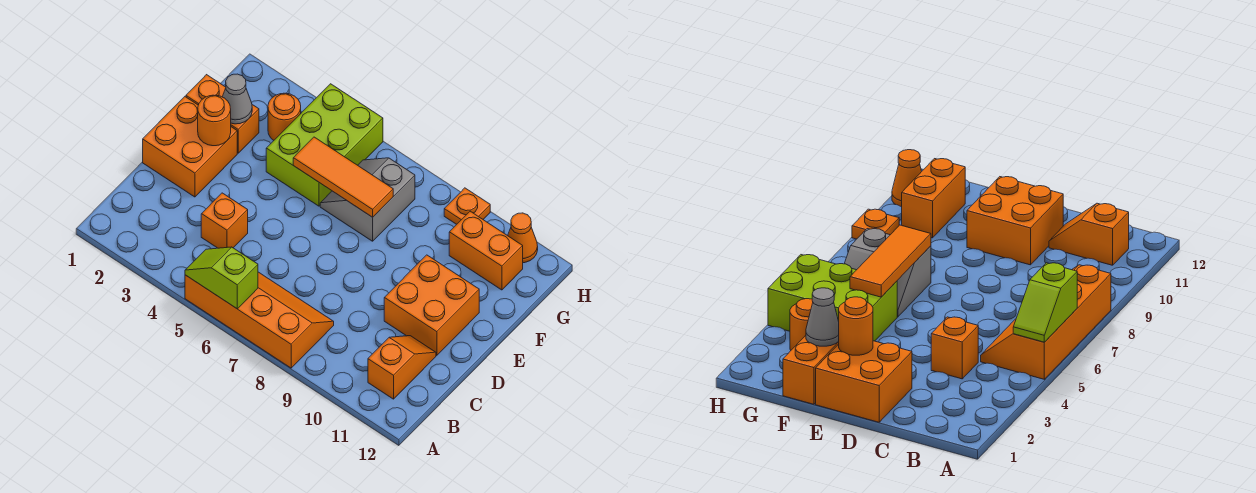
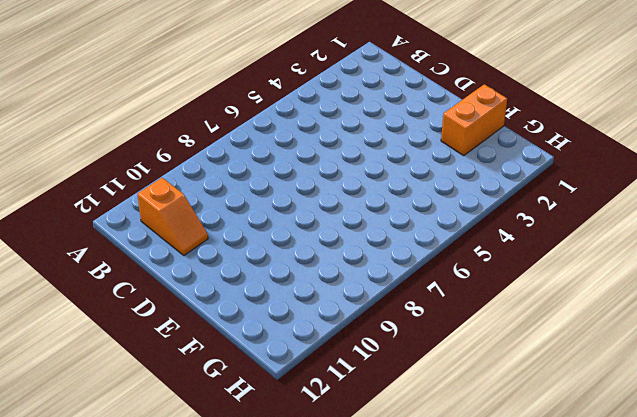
none -> orange slope A5:B8 level 1 top A
none -> orange brick C4 level 1
none -> orange brick D1:E2 level 1

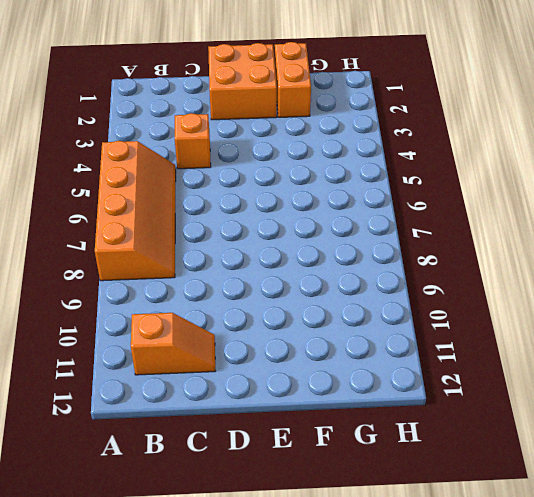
none -> orange brick D10:E11 level 1
none -> lime brick F4:H5 level 1
none -> grey slope F6:G7 level 1 top 7

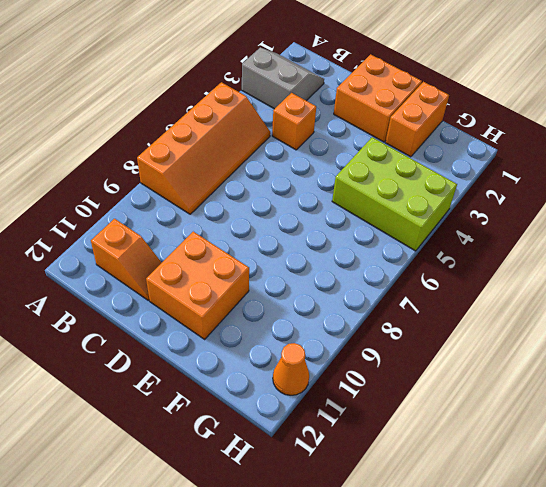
grey slope A2:B3 level 1 top 3 -> grey slope F6:G7 level 1 top 7
none -> orange round brick G3 level 1
none -> orange brick G10:G11 level 1
none -> orange plate H9 level 1

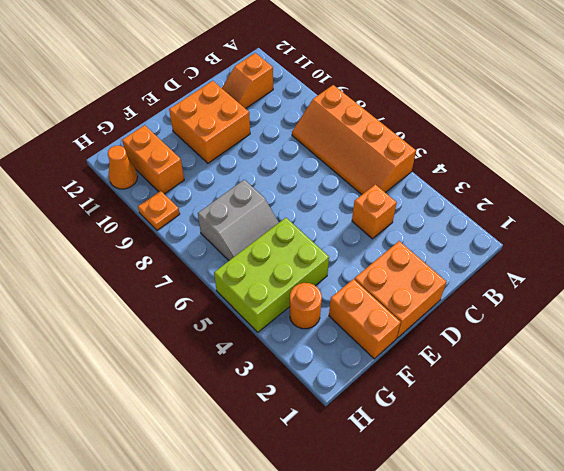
none -> lime slope A5:A6 level 2 top 6
none -> orange round brick E2 level 2
none -> grey cone F2 level 2

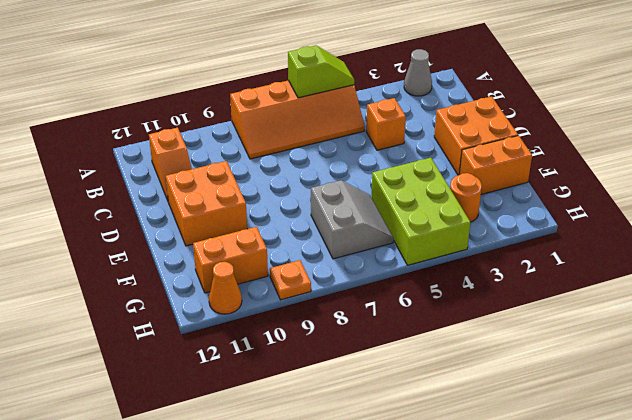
grey cone A2 level 1 -> grey cone F2 level 2
none -> orange round brick E2 level 2
none -> orange tile F5:F7 level 2

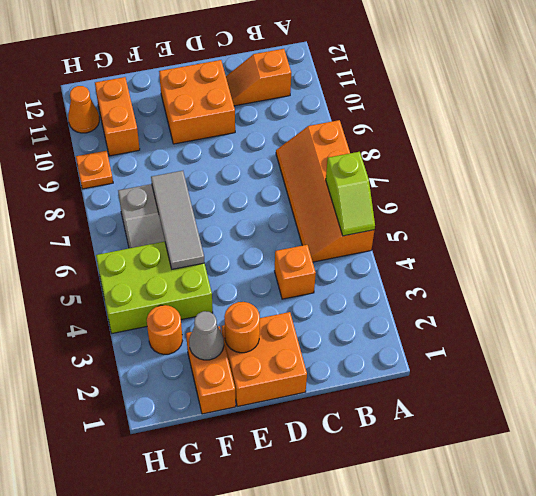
grey tile F5:F7 level 2 -> orange tile F5:F7 level 2

